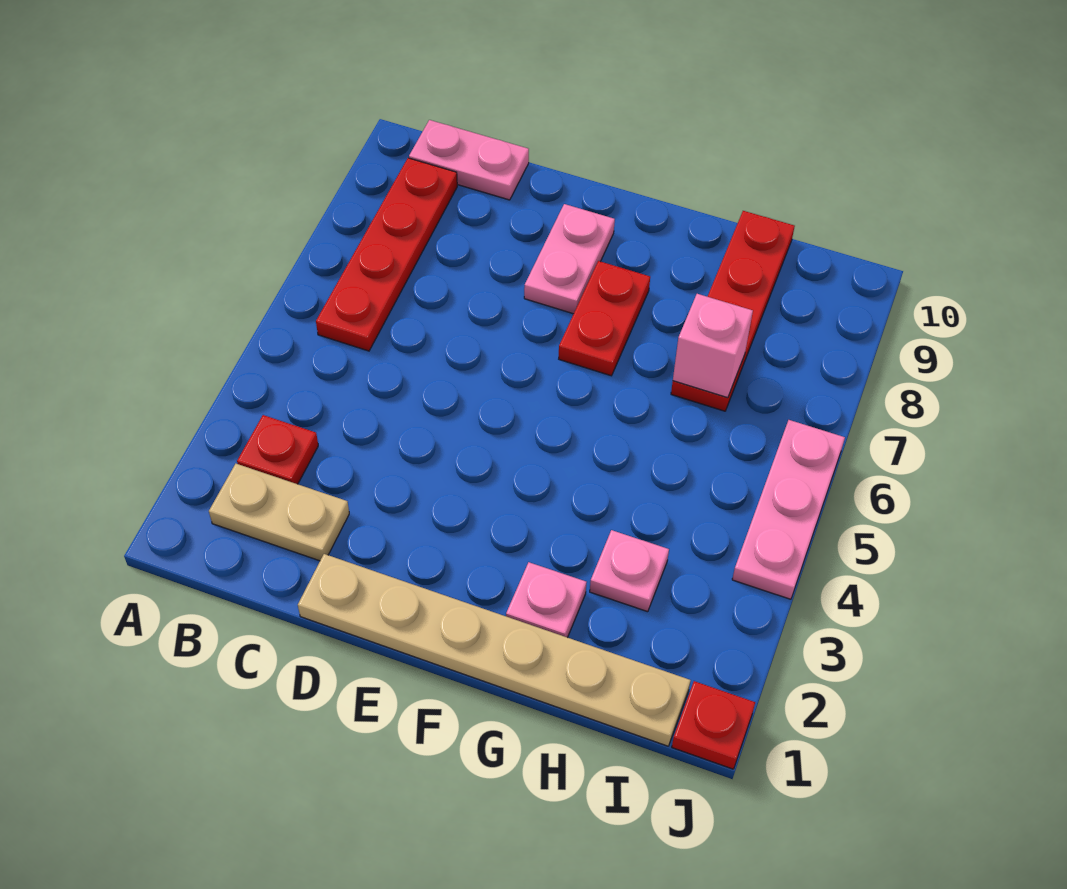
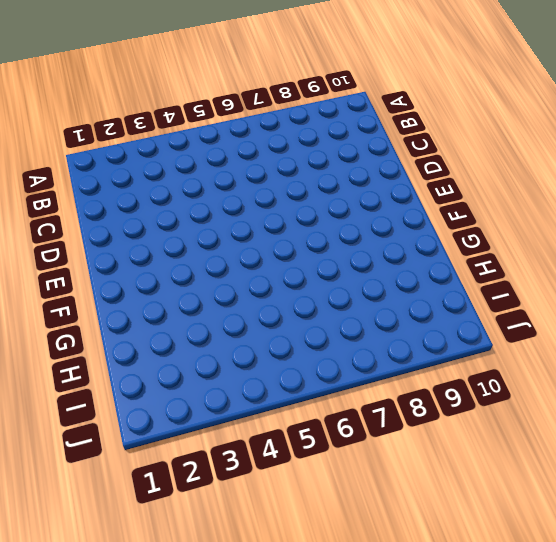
none -> tan plate B2:C2 level 1
none -> red plate B3 level 1
none -> red plate B6:B9 level 1

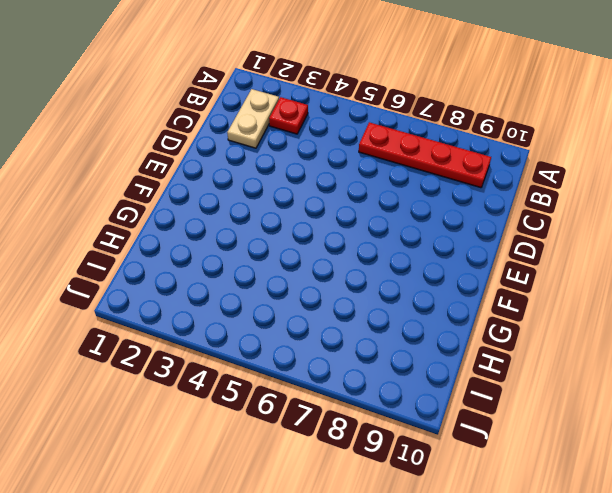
none -> pink plate B10:C10 level 1
none -> tan plate D1:I1 level 1
none -> pink plate E8:E9 level 1

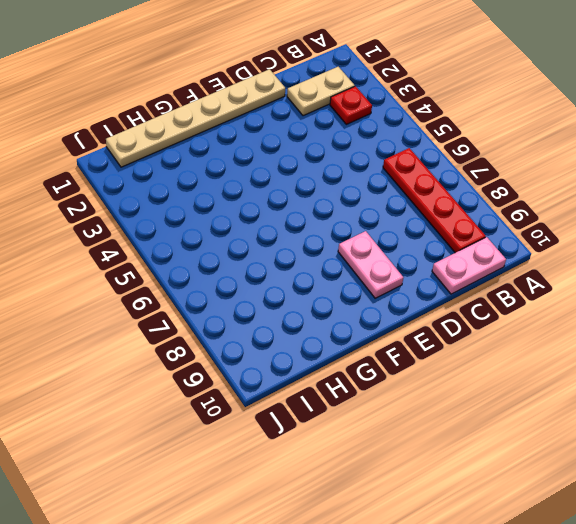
none -> red plate F7:F8 level 1
none -> pink plate G2 level 1
none -> pink plate H3 level 1

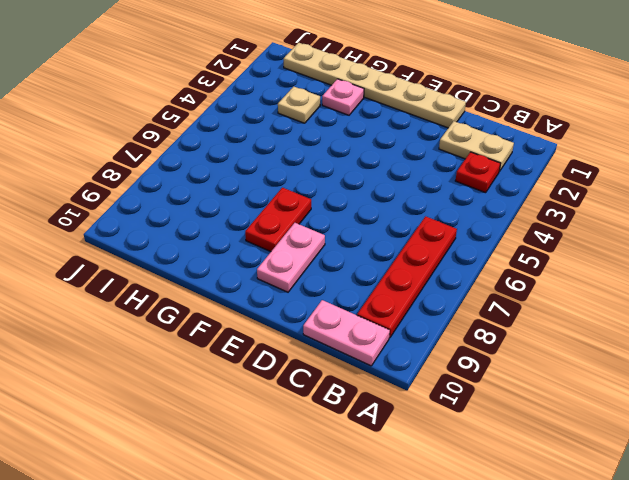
tan plate H3 level 1 -> pink plate H3 level 1
none -> red plate H7:H10 level 1
none -> red plate J1 level 1
none -> pink plate J4:J6 level 1

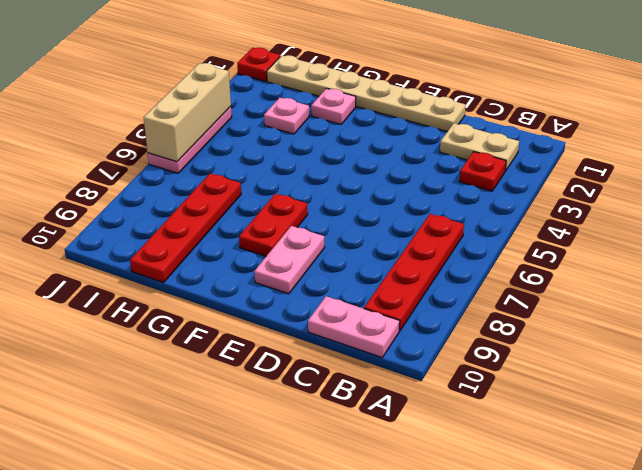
tan brick J4:J6 level 2 -> none
none -> pink brick H7 level 2

